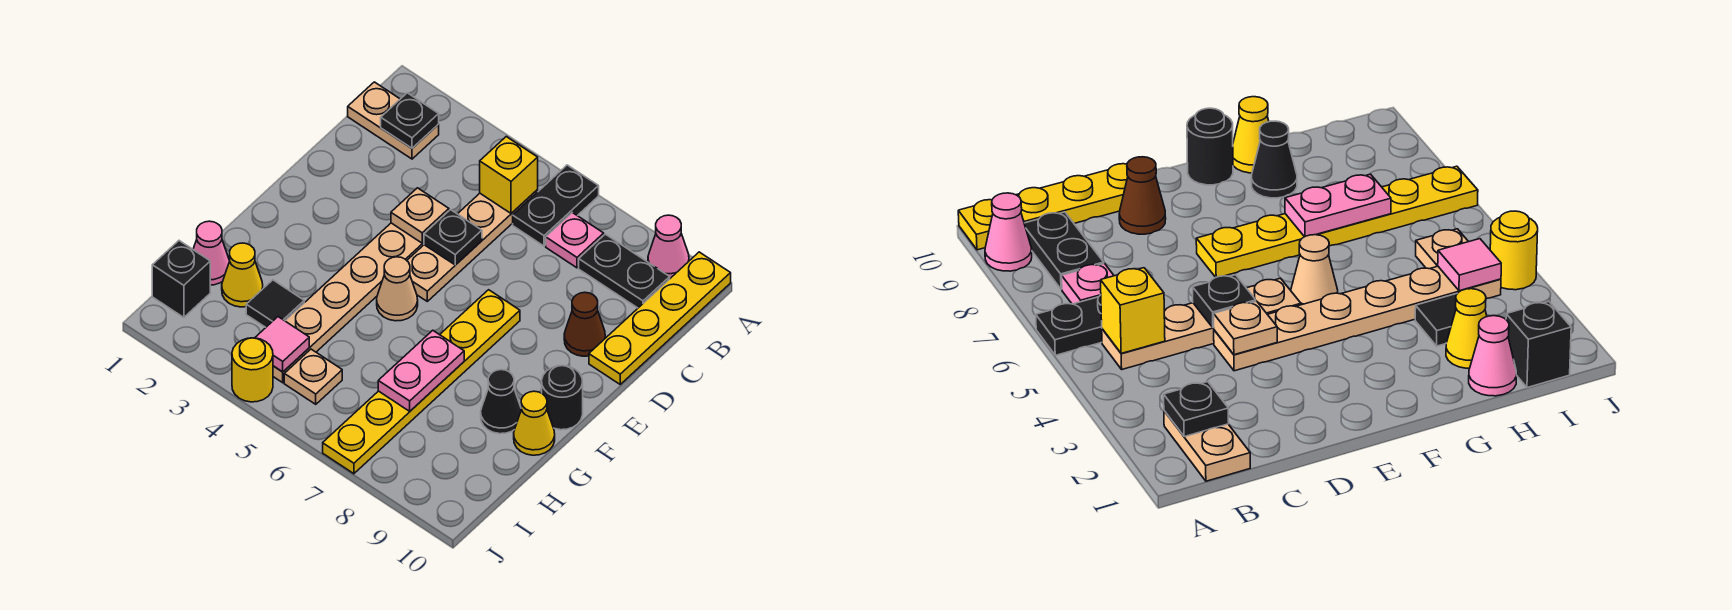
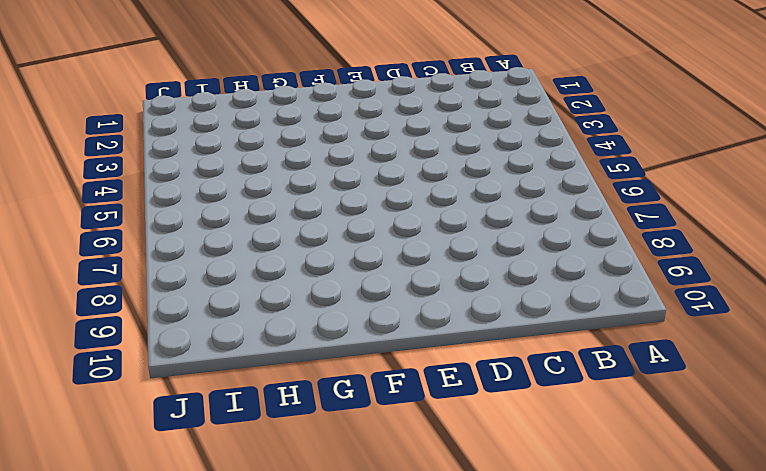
none -> black plate A6:B6 level 1
none -> pink cone A9 level 1
none -> yellow plate A10:D10 level 1

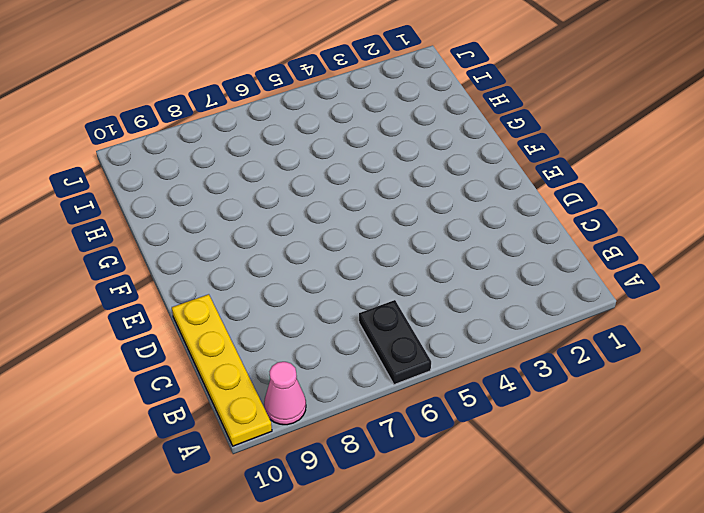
none -> tan plate B1:B2 level 1
none -> tan plate B5:E5 level 1
none -> pink plate B7 level 1

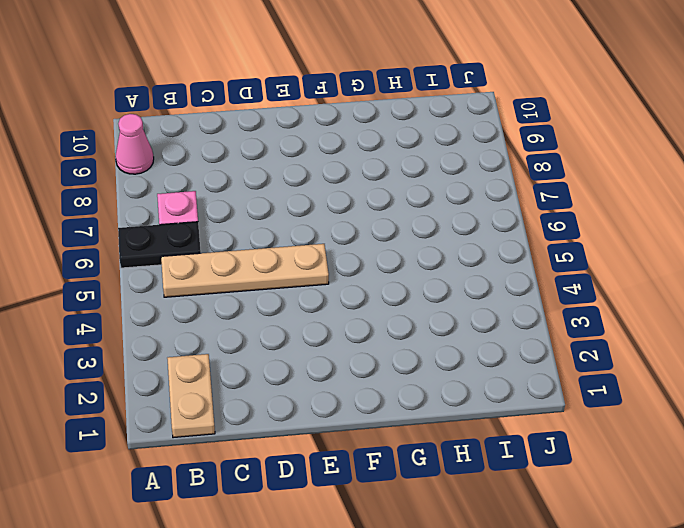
none -> yellow plate A10:D10 level 1
none -> black plate B8:B9 level 1
none -> tan plate D4:I4 level 1

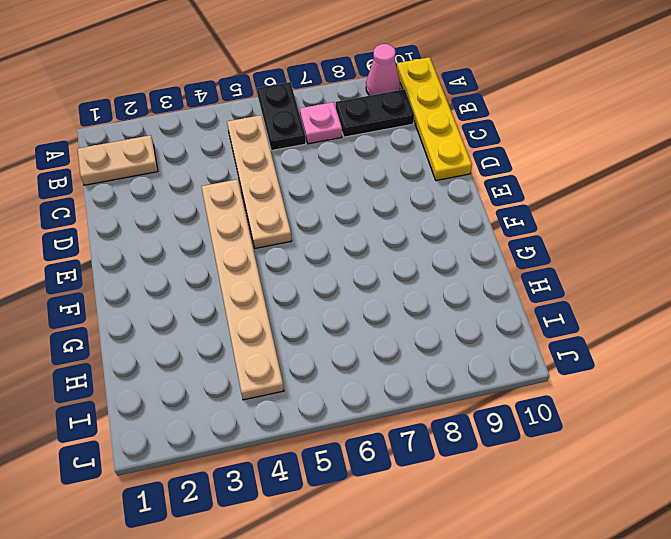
none -> brown cone D9 level 1
none -> yellow plate E7:J7 level 1
none -> tan cone F5 level 1

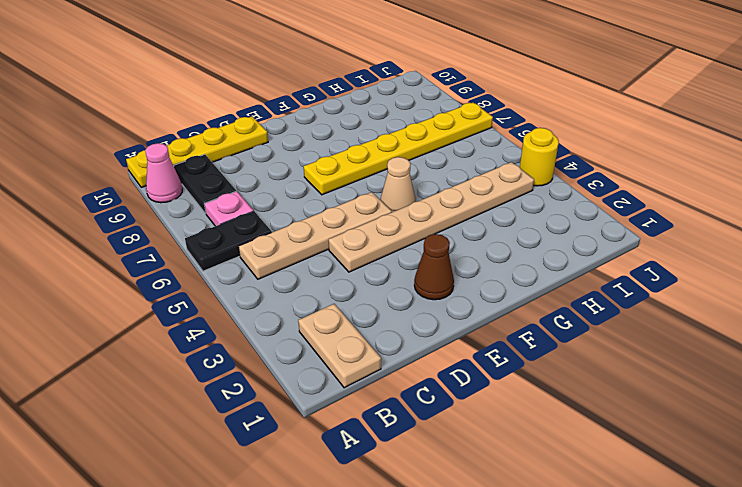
brown cone E2 level 1 -> brown cone D9 level 1
none -> black round brick F10 level 1
none -> black cone G9 level 1
none -> yellow cone G10 level 1

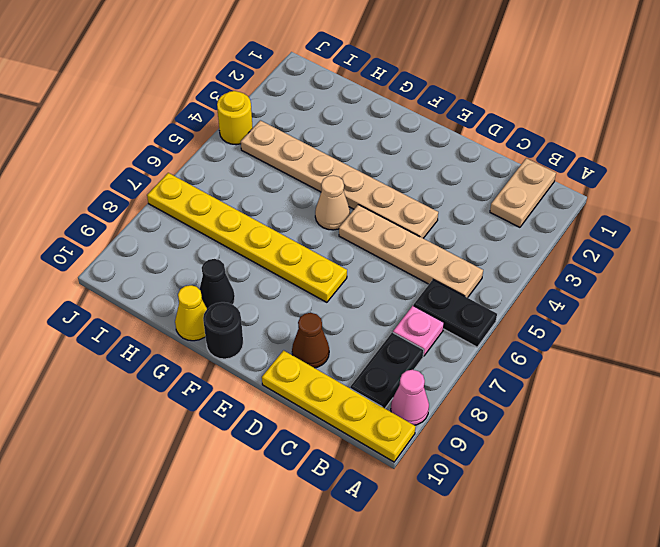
none -> pink cone H1 level 1
none -> yellow cone H2 level 1
none -> black tile H3 level 1

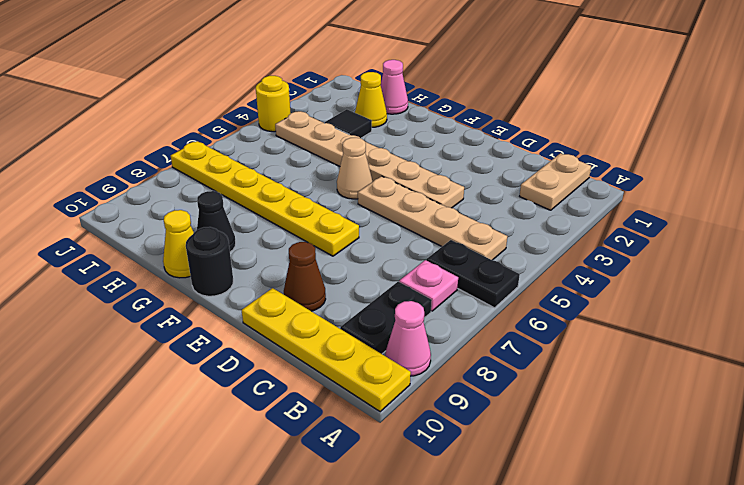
none -> black brick I1 level 1
none -> tan plate I5 level 1
none -> black plate B2 level 2

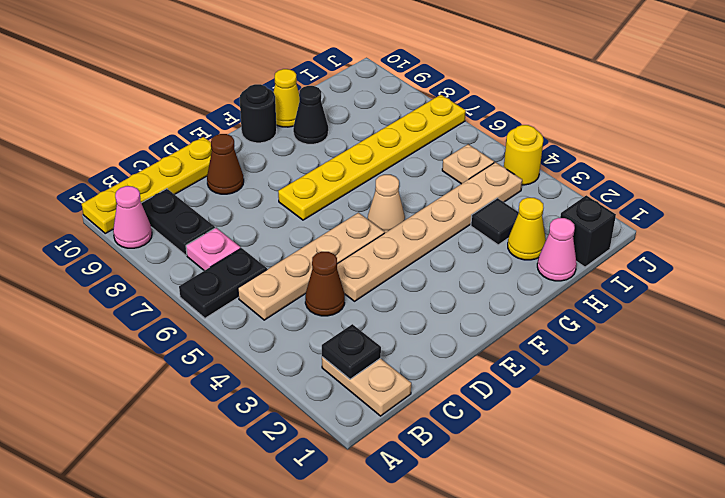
brown cone C4 level 1 -> none
none -> yellow brick B5 level 2
none -> tan plate D4 level 2
none -> black plate D5 level 2

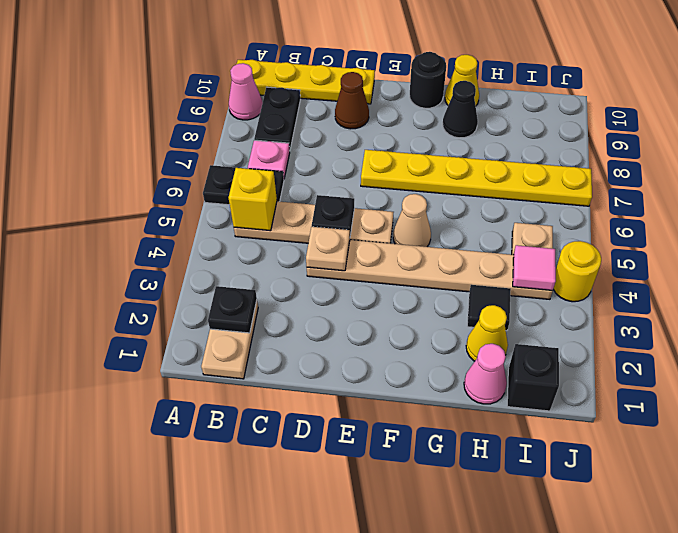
none -> pink plate G7:H7 level 2

